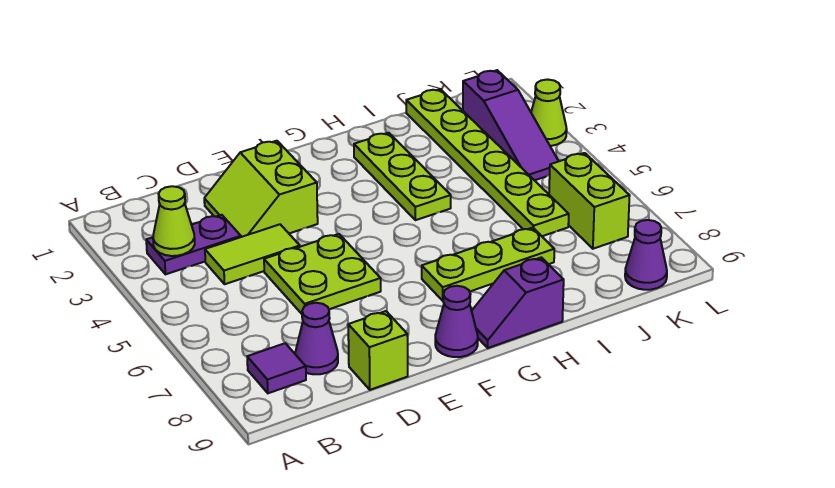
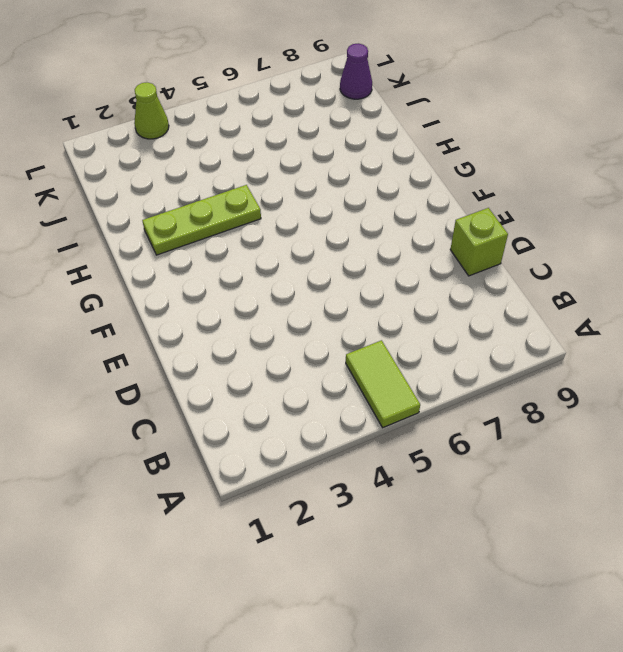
lime tile A5:B5 level 1 -> lime tile C4:D4 level 1
none -> purple plate B3:C3 level 1
none -> purple tile B8 level 1
none -> purple cone C8 level 1

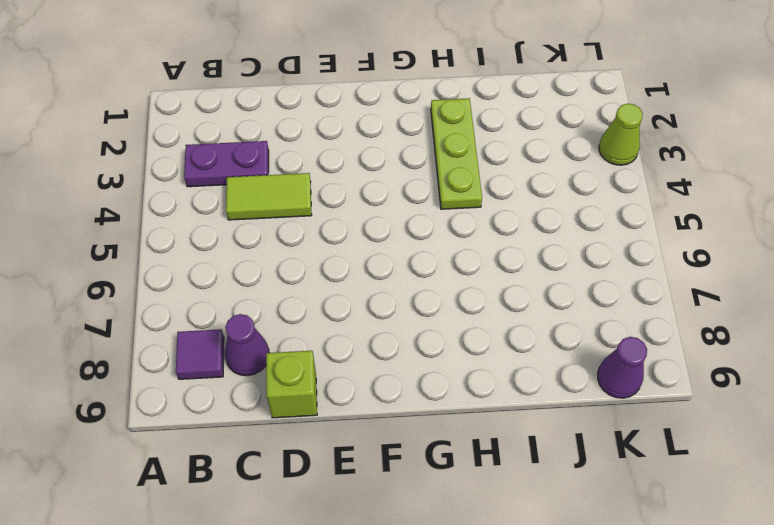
none -> lime slope D2:E3 level 1 top E
none -> lime plate D5:E6 level 1
none -> purple cone F9 level 1

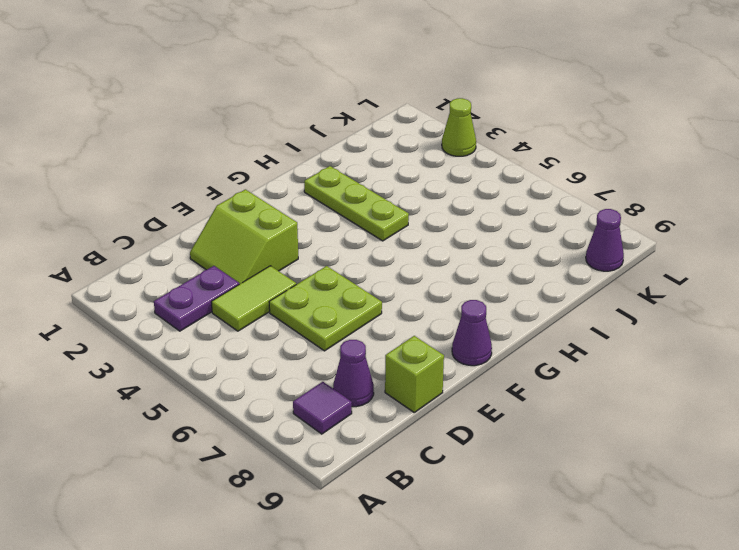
none -> lime plate G7:I7 level 1
none -> purple slope G9:H9 level 1 top H
none -> lime plate J1:J6 level 1

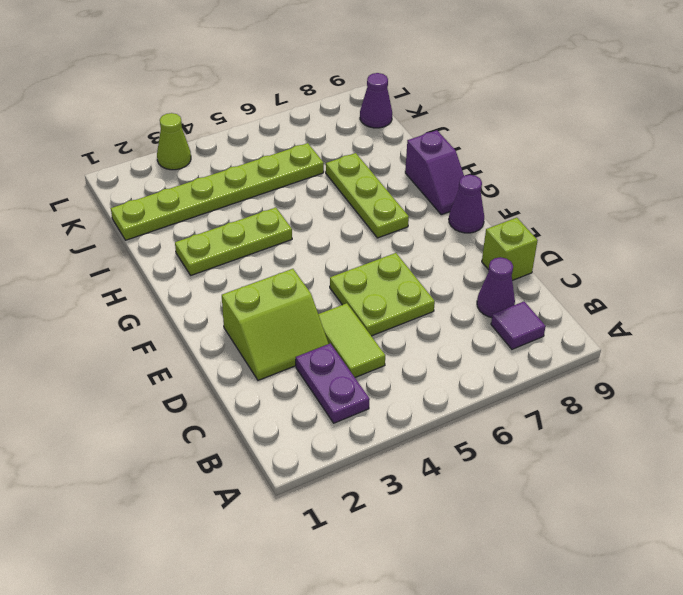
none -> purple slope K2:K4 level 1 top 2
none -> lime brick K6:K7 level 1
none -> lime cone B3 level 2

